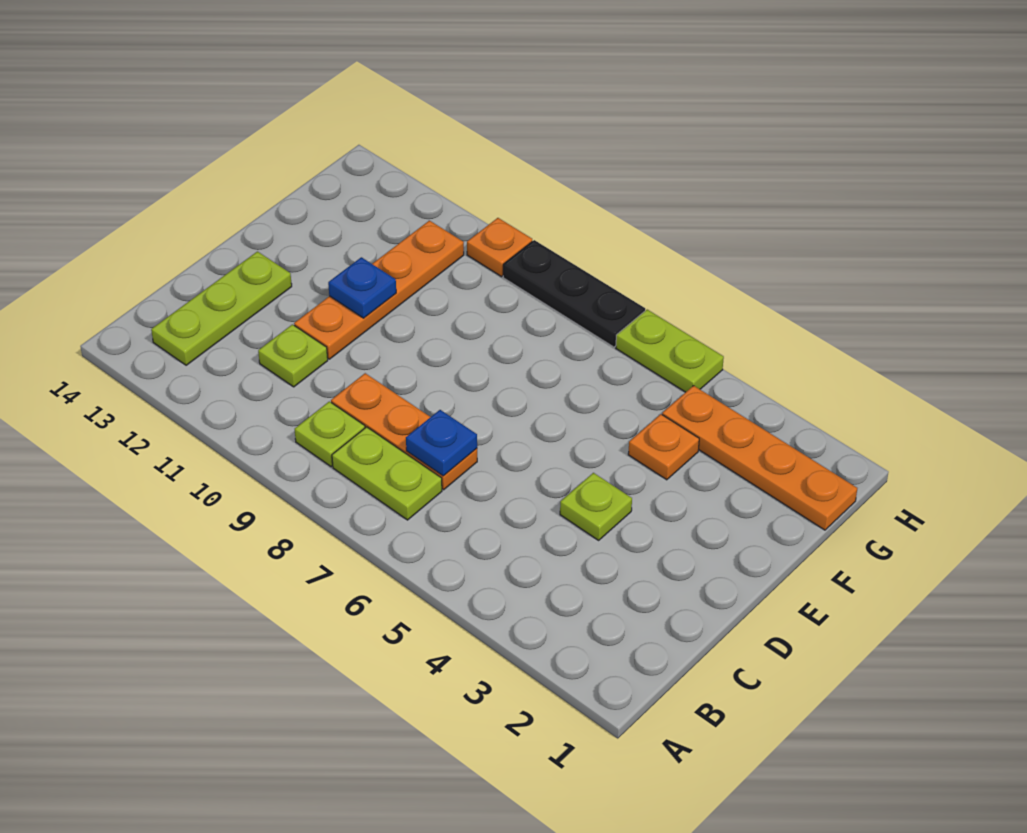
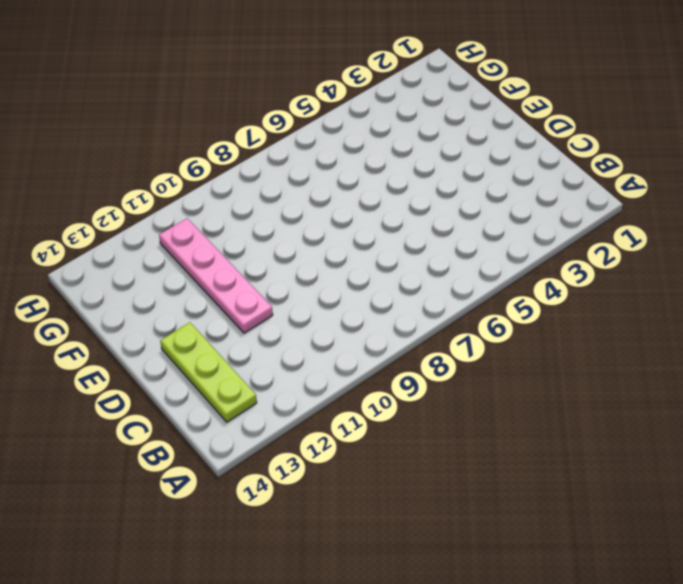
pink plate D11:G11 level 1 -> orange plate D11:G11 level 1
none -> lime plate B7:B8 level 1
none -> lime plate B9 level 1
none -> orange plate C7:C9 level 1

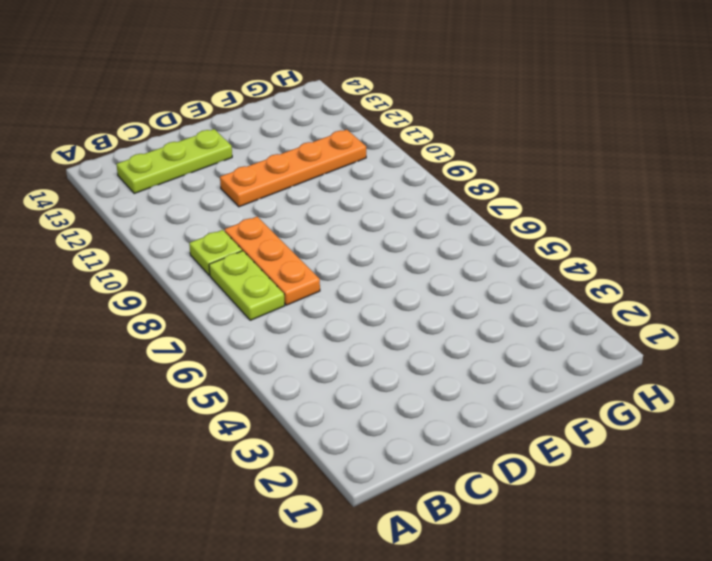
none -> lime plate C11 level 1
none -> lime plate D4 level 1
none -> orange plate F4 level 1

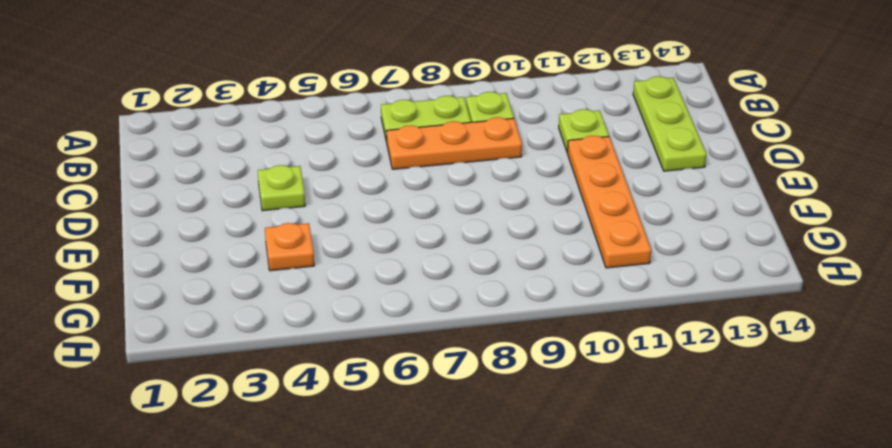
none -> orange plate G1:G4 level 1
none -> lime plate H5:H6 level 1
none -> black plate H7:H9 level 1

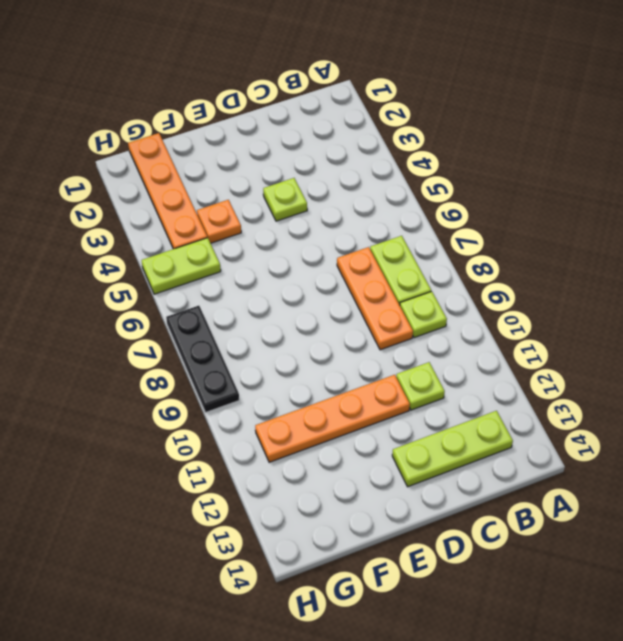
lime plate G5:H5 level 1 -> lime plate H5:H6 level 1
none -> orange plate H10 level 1
none -> blue plate C7 level 2
none -> blue plate E11 level 2

